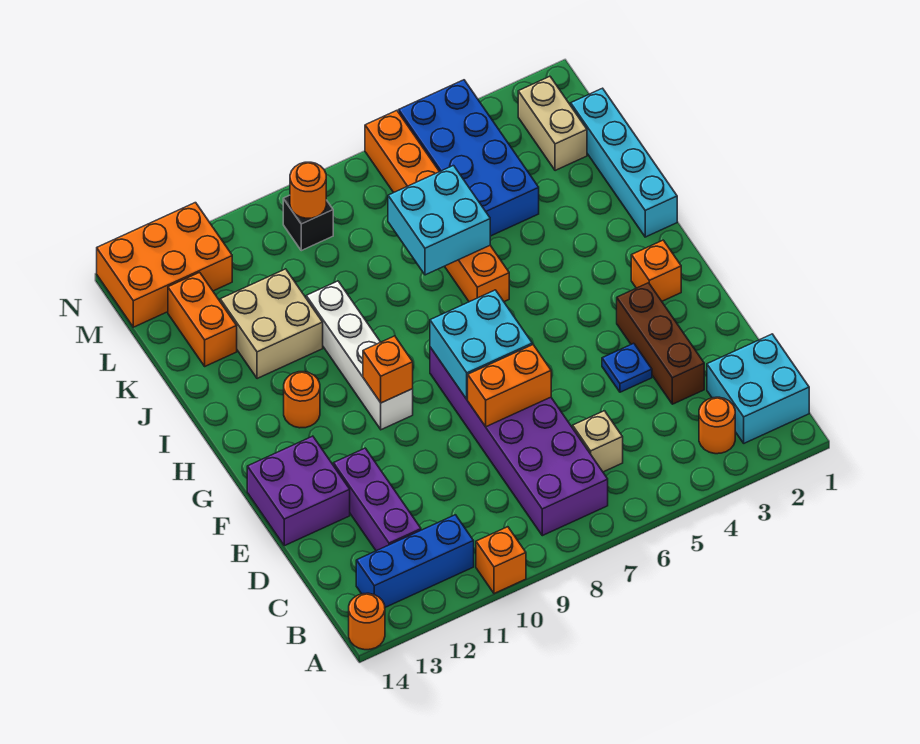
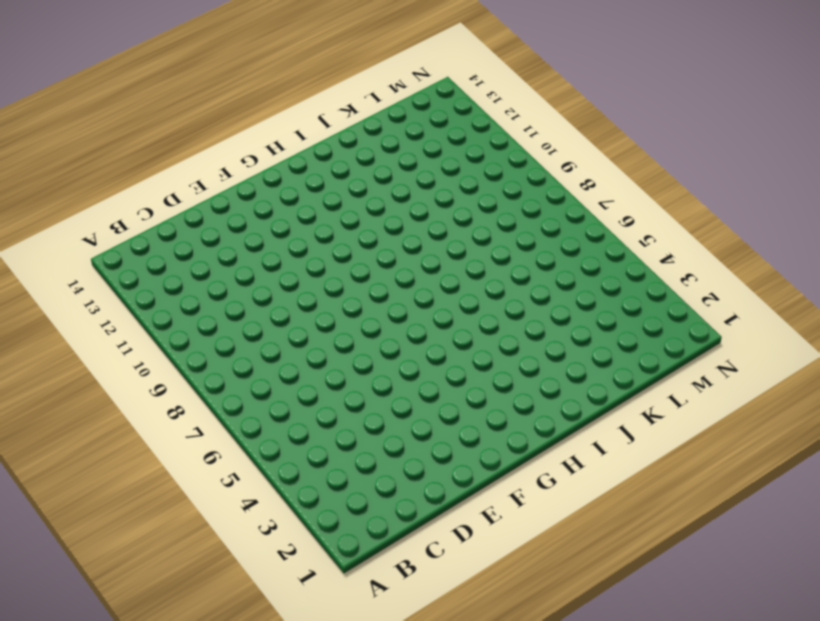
none -> orange brick A10 level 1
none -> orange round brick A14 level 1
none -> cyan brick B1:C2 level 1

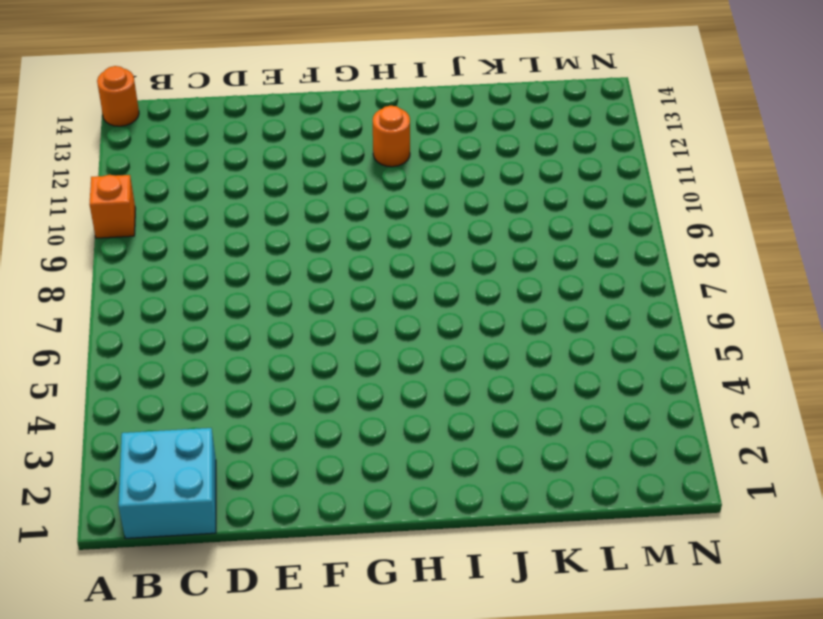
none -> orange round brick B3 level 1
none -> purple brick B7:G8 level 1
none -> blue brick B11:B13 level 1

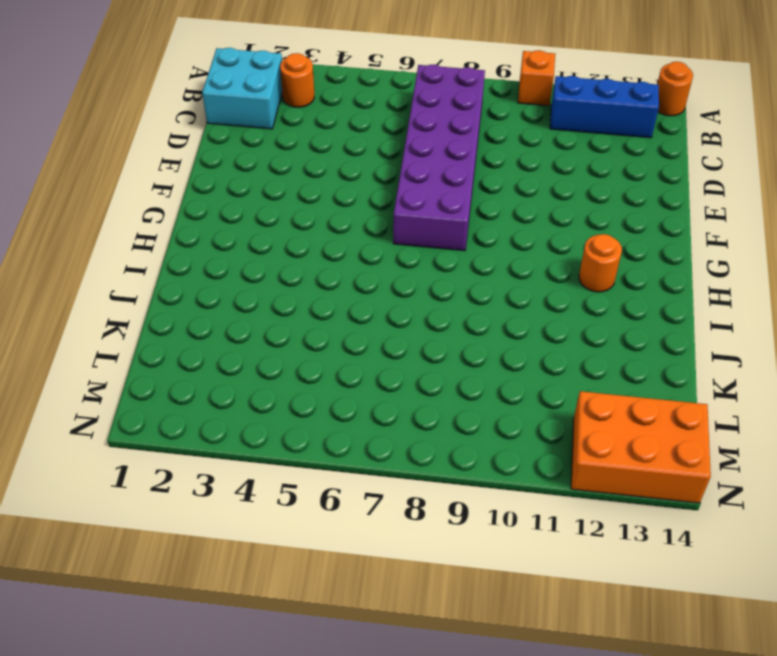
none -> tan brick C6 level 1
none -> purple brick C12:E12 level 1
none -> brown brick D3:F3 level 1

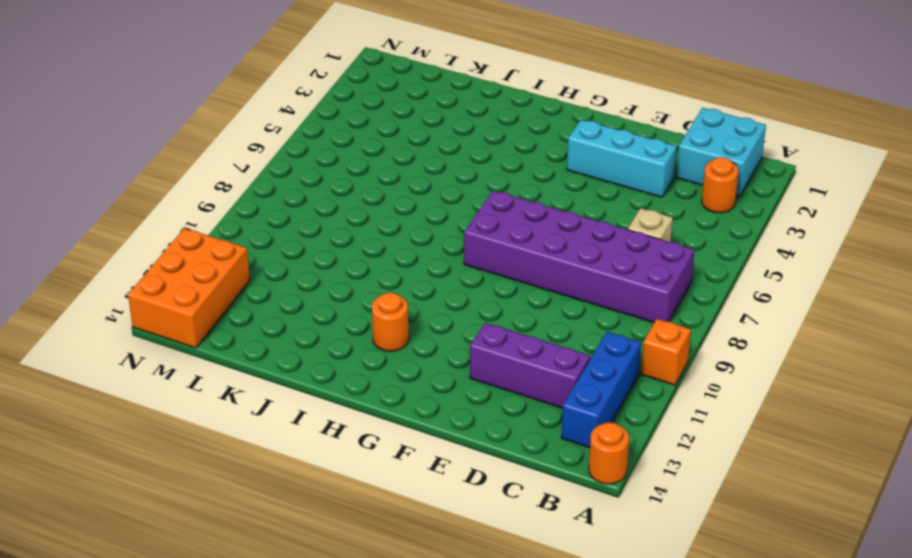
cyan brick D3:F3 level 1 -> brown brick D3:F3 level 1
none -> blue plate E4 level 1
none -> purple brick E13:F14 level 1
none -> orange brick G2 level 1

